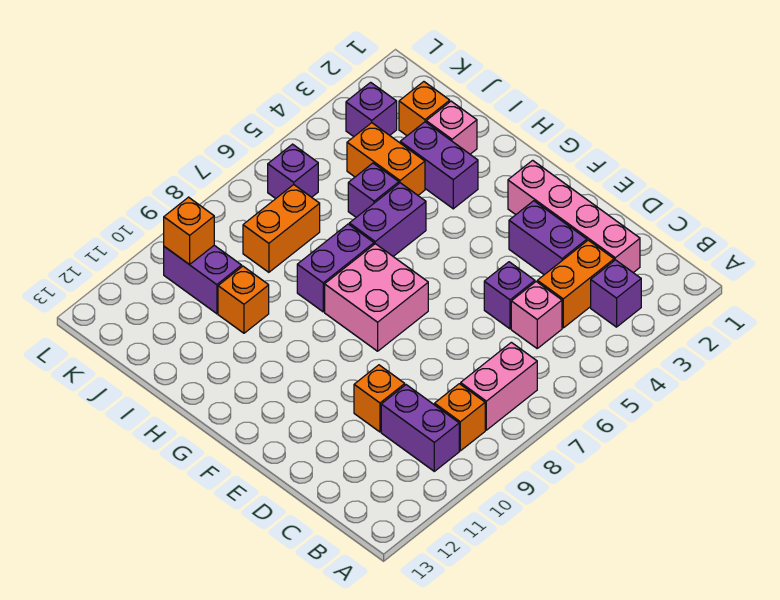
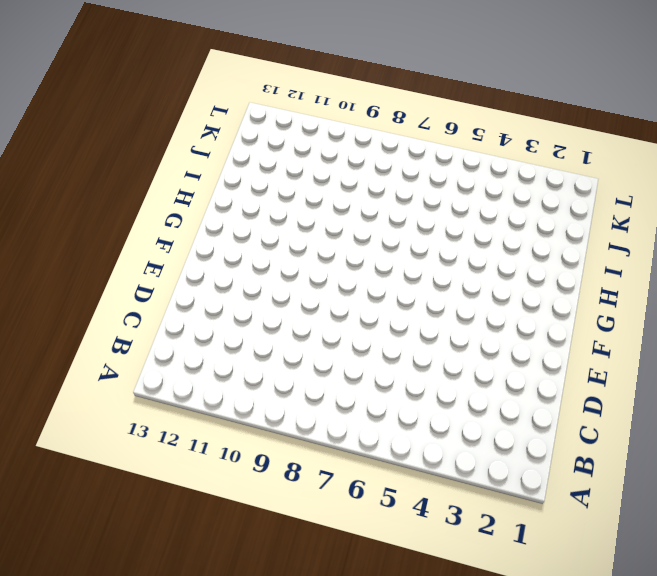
none -> purple brick B3 level 1
none -> pink brick B7:B8 level 1
none -> orange brick B9 level 1

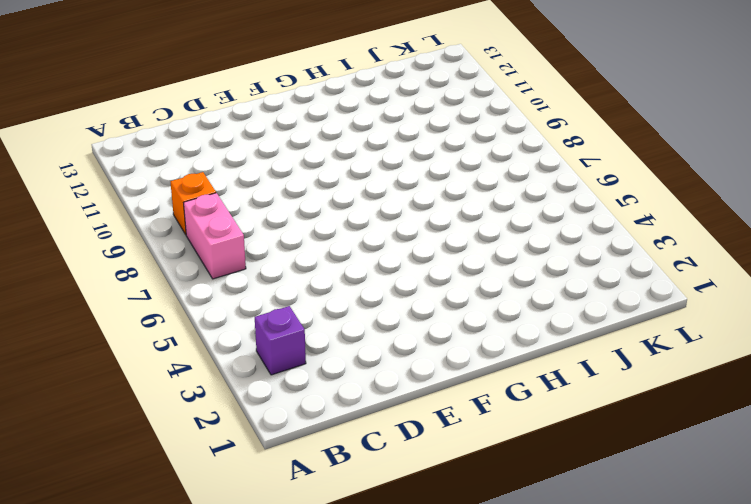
none -> purple brick B10:C10 level 1
none -> pink brick C2:F2 level 1
none -> orange brick C3:C4 level 1

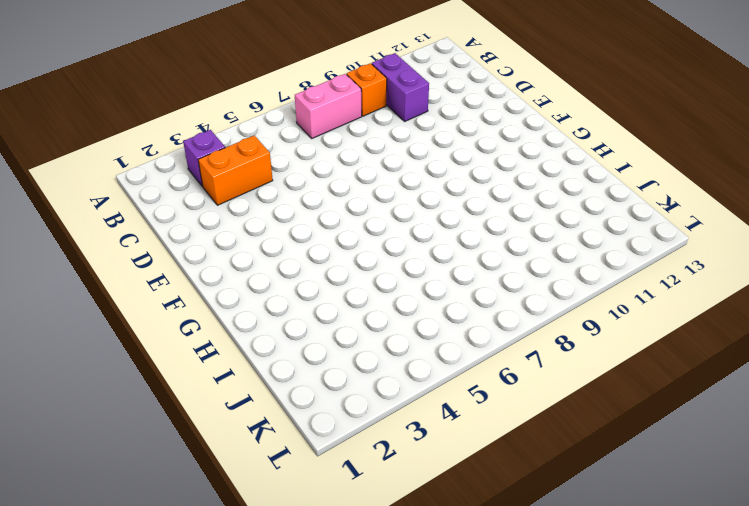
none -> pink brick C2:F2 level 1
none -> pink brick C5 level 1
none -> purple brick D3:E3 level 1

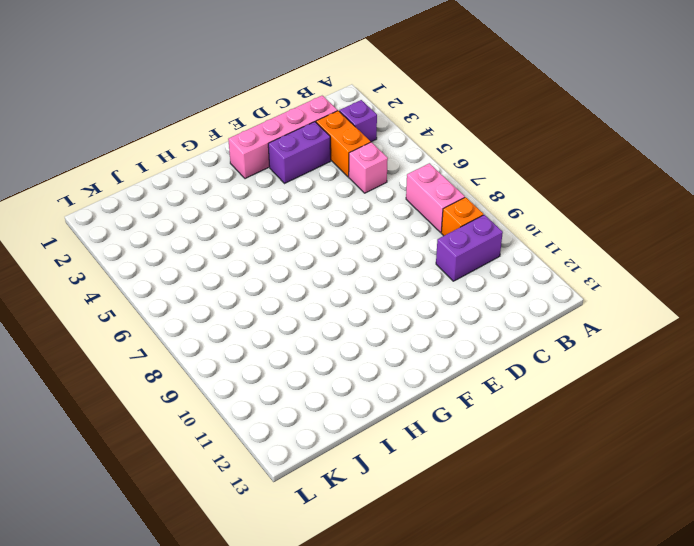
none -> purple brick D5 level 1
none -> orange brick D10 level 1
none -> pink brick F7:G8 level 1

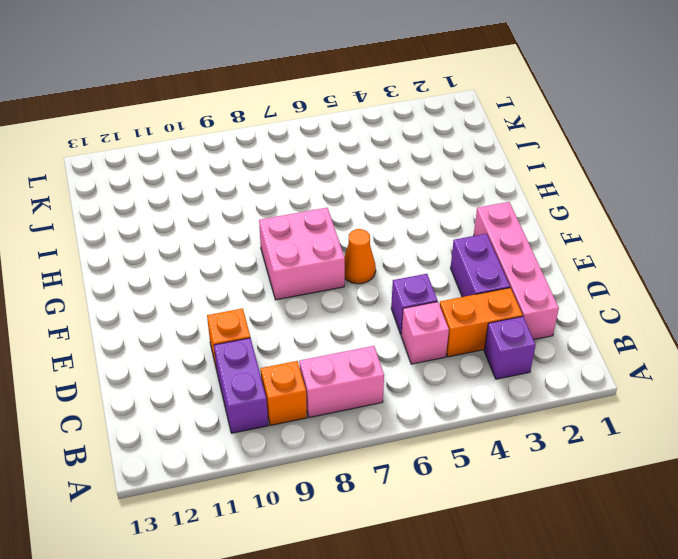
orange cone F6 level 1 -> none
none -> purple brick H3:I3 level 1
none -> purple brick H5:H6 level 1
none -> purple brick H7:H8 level 1

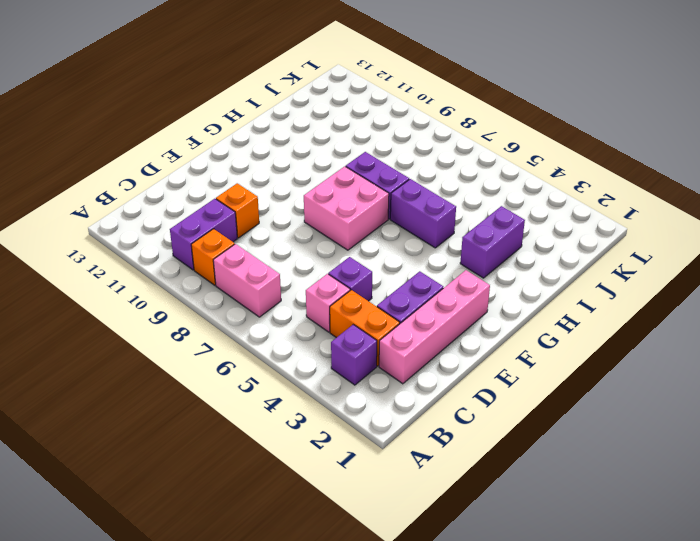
none -> pink brick I2 level 1
none -> orange brick I4:J4 level 1
none -> purple brick I5 level 1

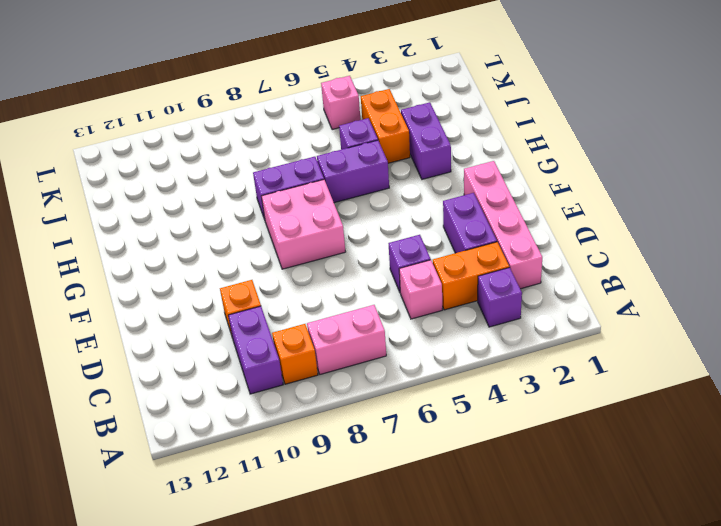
pink brick K5 level 1 -> pink brick I2 level 1
none -> orange brick I10 level 1
none -> orange brick J2 level 1
none -> orange brick J7:J8 level 1

